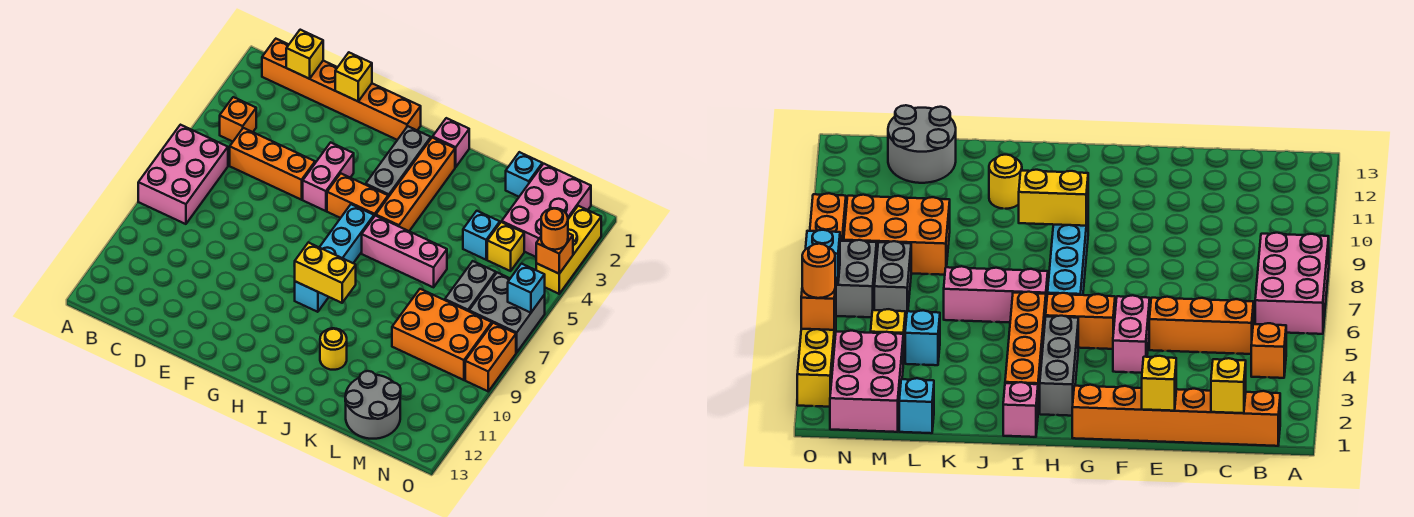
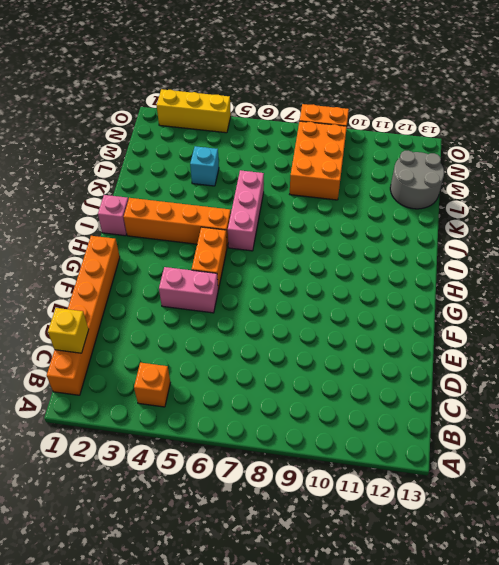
none -> pink brick A6:B8 level 1
none -> orange brick C5:E5 level 1
none -> grey brick H2:H4 level 1

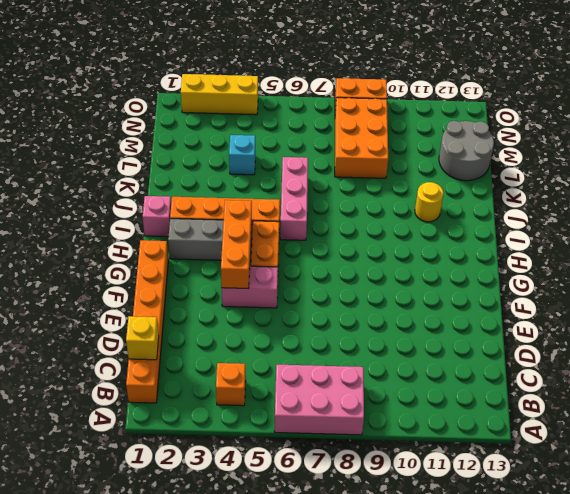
orange brick F4:H4 level 2 -> orange brick C5:E5 level 1
none -> cyan brick H6:H9 level 1
none -> cyan brick L1 level 1
none -> pink brick M1:N3 level 1

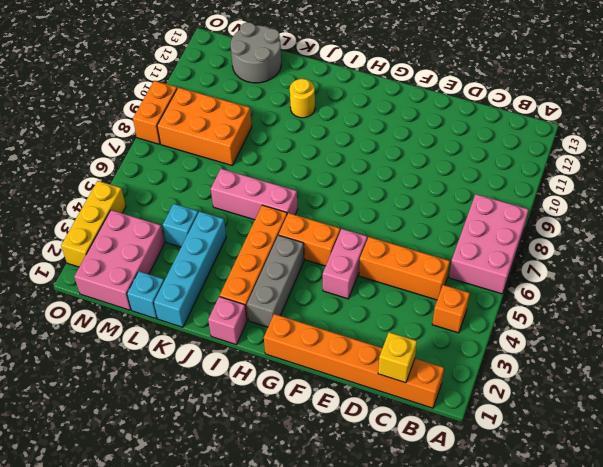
cyan brick K1:K4 level 1 -> cyan brick H6:H9 level 1
none -> yellow brick M4 level 1
none -> grey brick M6:M7 level 1
none -> grey brick N6:O7 level 1

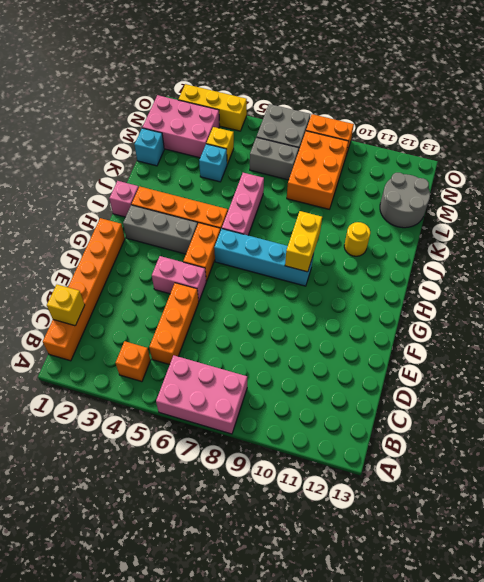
none -> yellow brick E1 level 2
none -> orange brick O4 level 2
none -> cyan brick O6 level 2

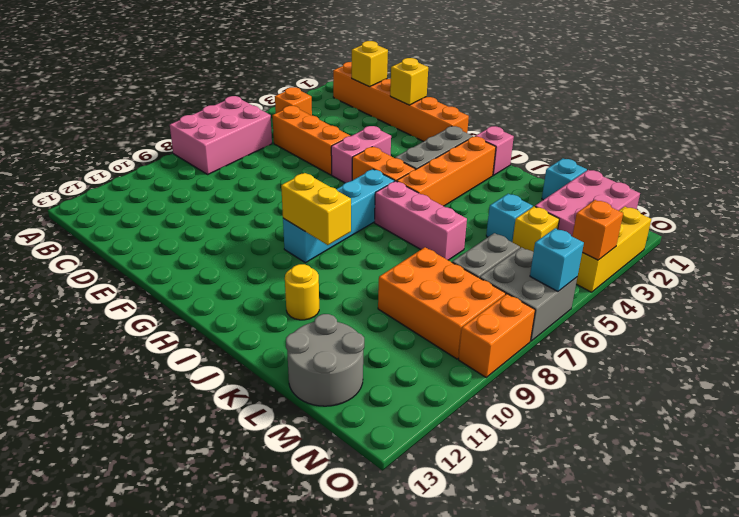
none -> orange round brick O4 level 3

